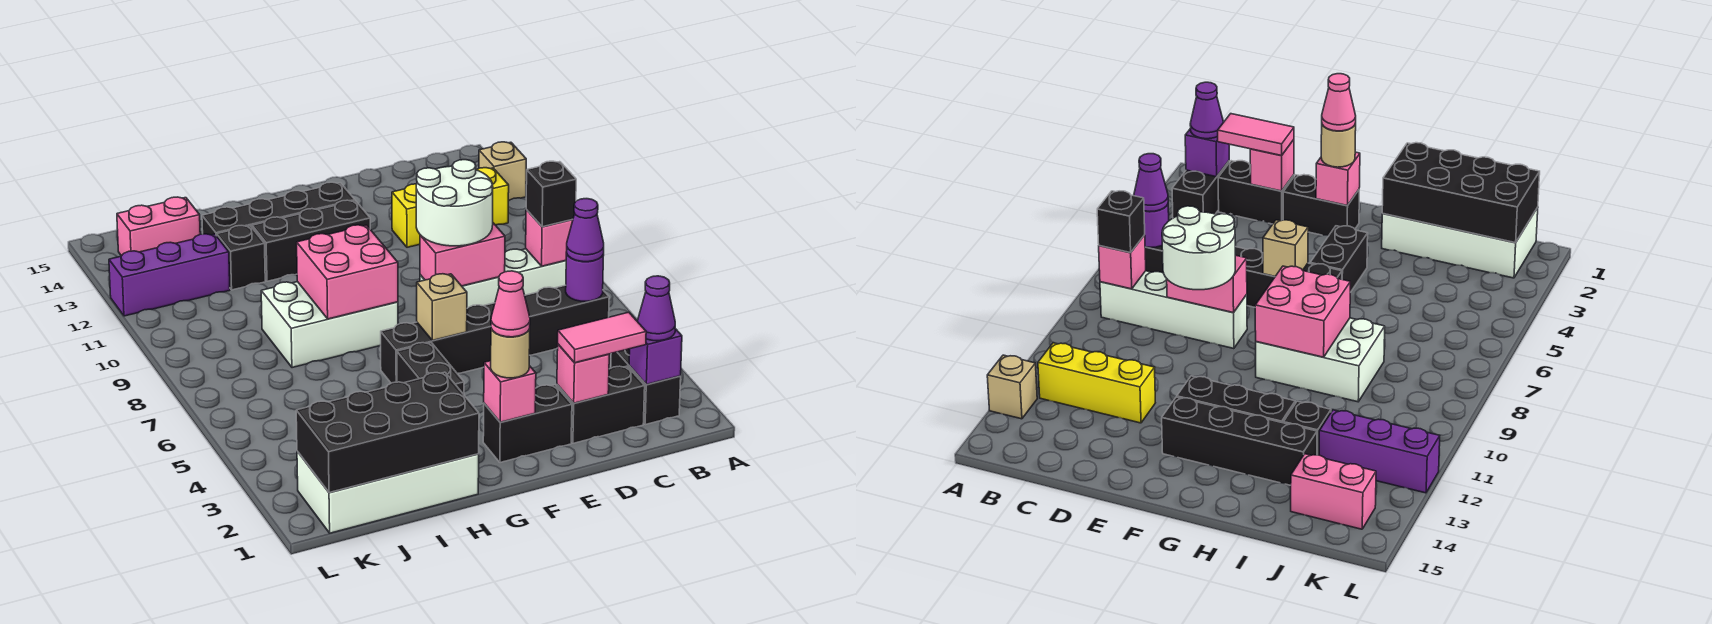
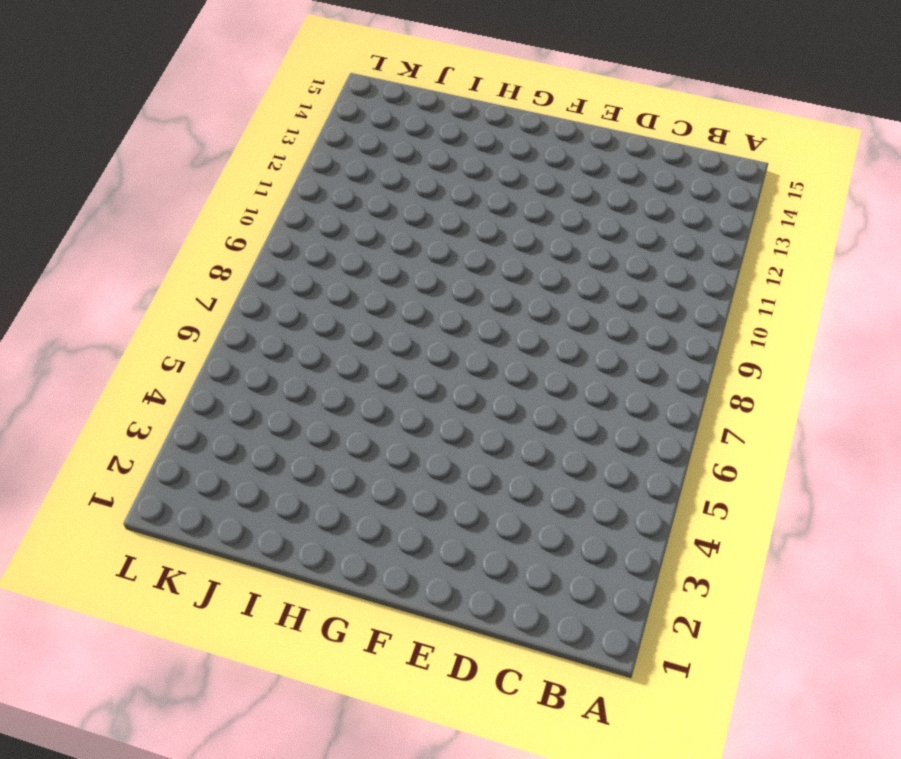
none -> tan brick A13 level 1
none -> black brick B2:B3 level 1
none -> black brick B6:G6 level 1
none -> white brick B8:E8 level 1

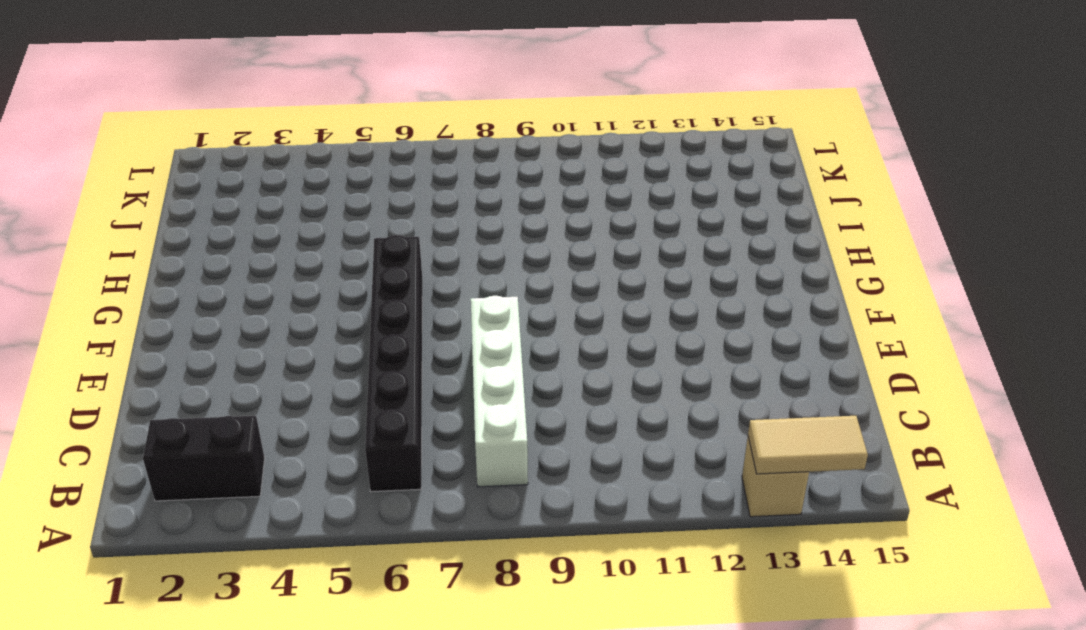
tan tile A13:A14 level 2 -> none
none -> yellow brick B12:D12 level 1
none -> black brick C2:D2 level 1
none -> black brick E2:F2 level 1
none -> black brick F12:H12 level 1

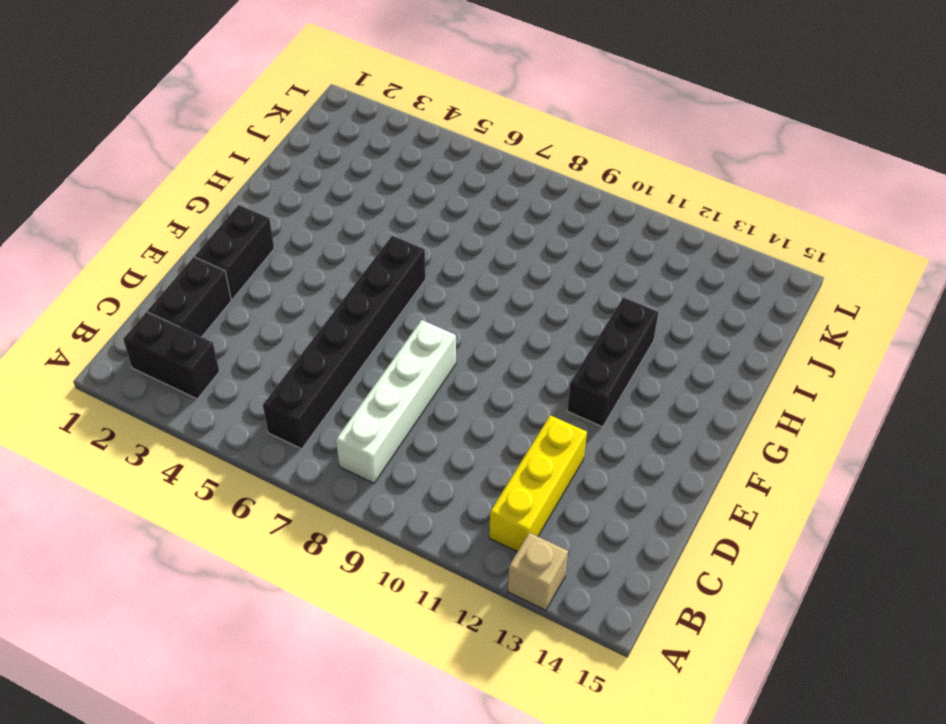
none -> black brick F13:I13 level 1
none -> black brick G4:G5 level 1
none -> white brick G8:I9 level 1
none -> white brick H1:K2 level 1

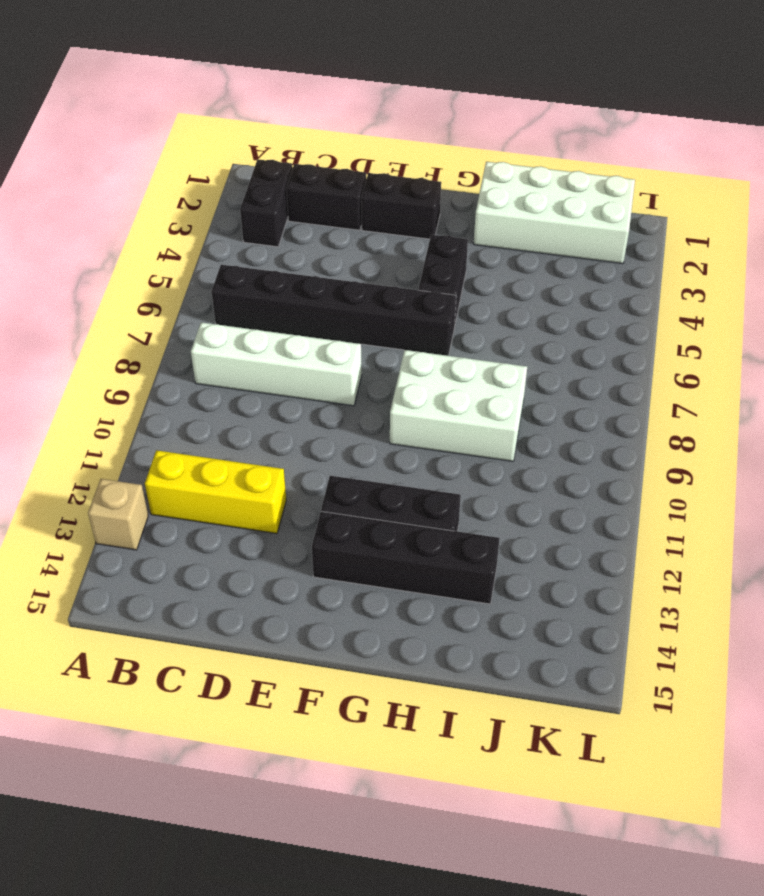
none -> black brick I12 level 1
none -> purple brick J12:L12 level 1
none -> pink brick J14:K14 level 1
none -> purple brick B2 level 2

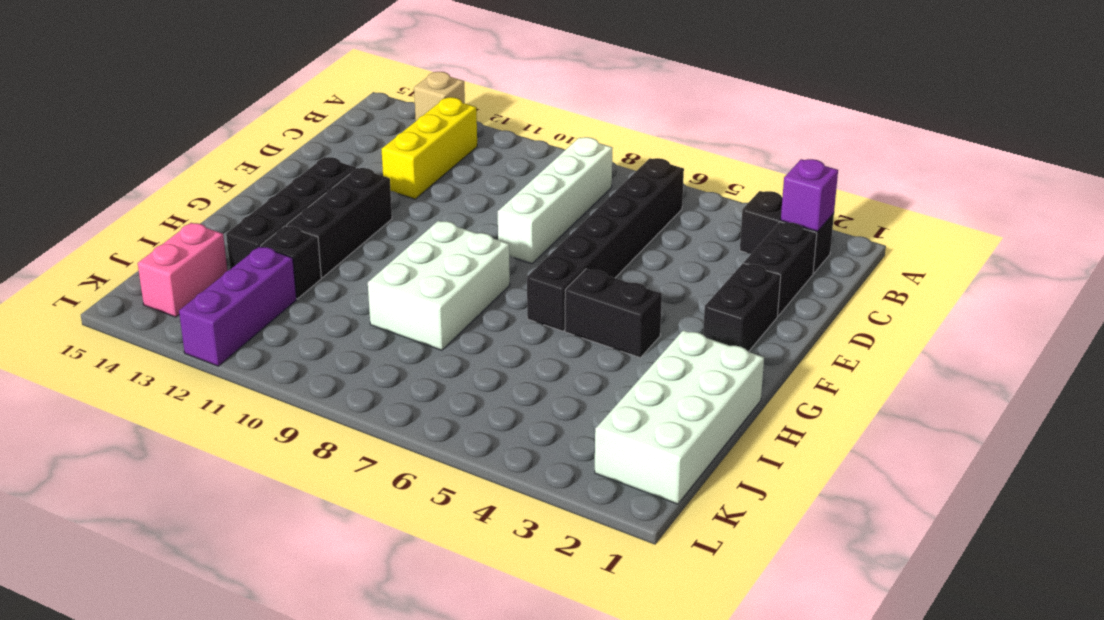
none -> purple round brick B6 level 2
none -> pink brick B8 level 2
none -> pink brick D2 level 2
none -> pink brick D8:E8 level 2

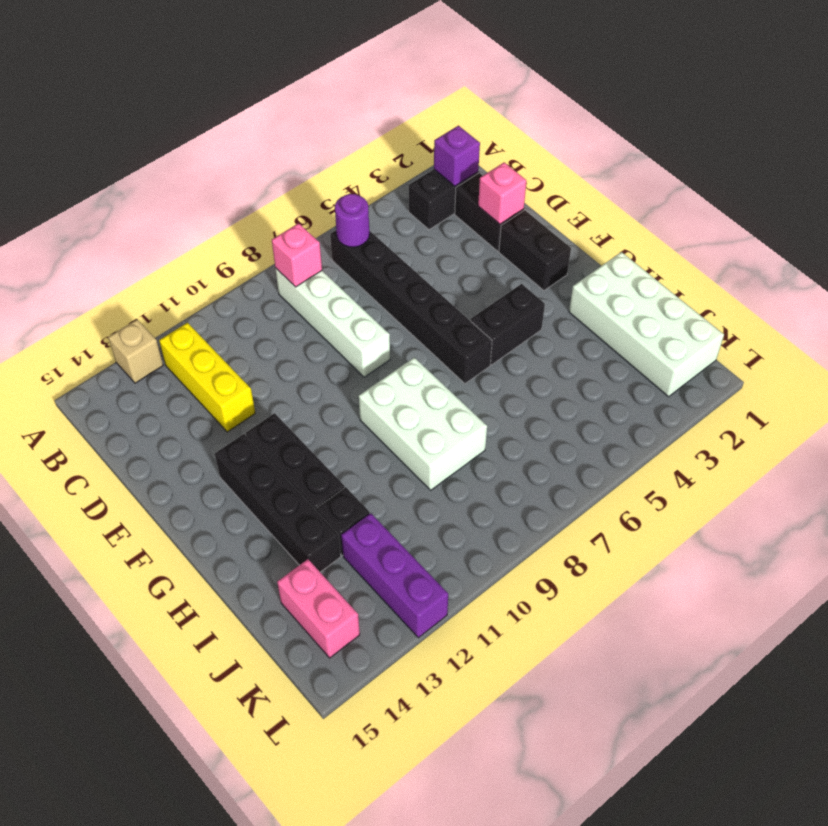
none -> pink brick D8:E8 level 2
none -> pink brick F2 level 2
none -> tan brick F6 level 2
none -> pink brick G8:H9 level 2

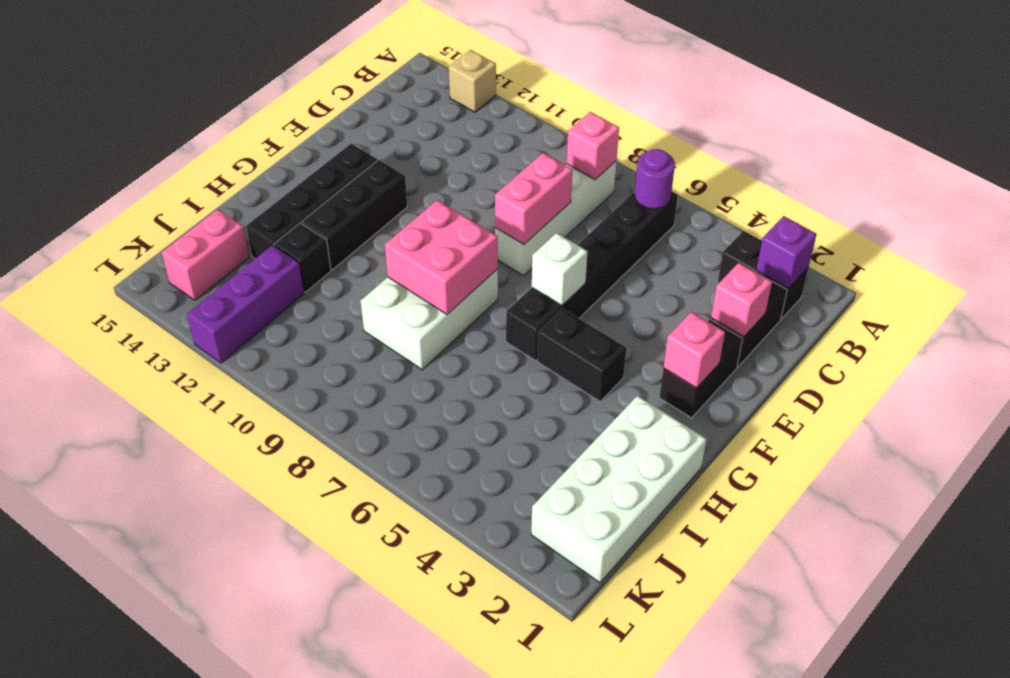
white brick F6 level 2 -> tan brick F6 level 2
none -> yellow brick B12:D12 level 1
none -> black brick H1:K2 level 2
none -> purple cone B2 level 3
none -> purple cone B6 level 3

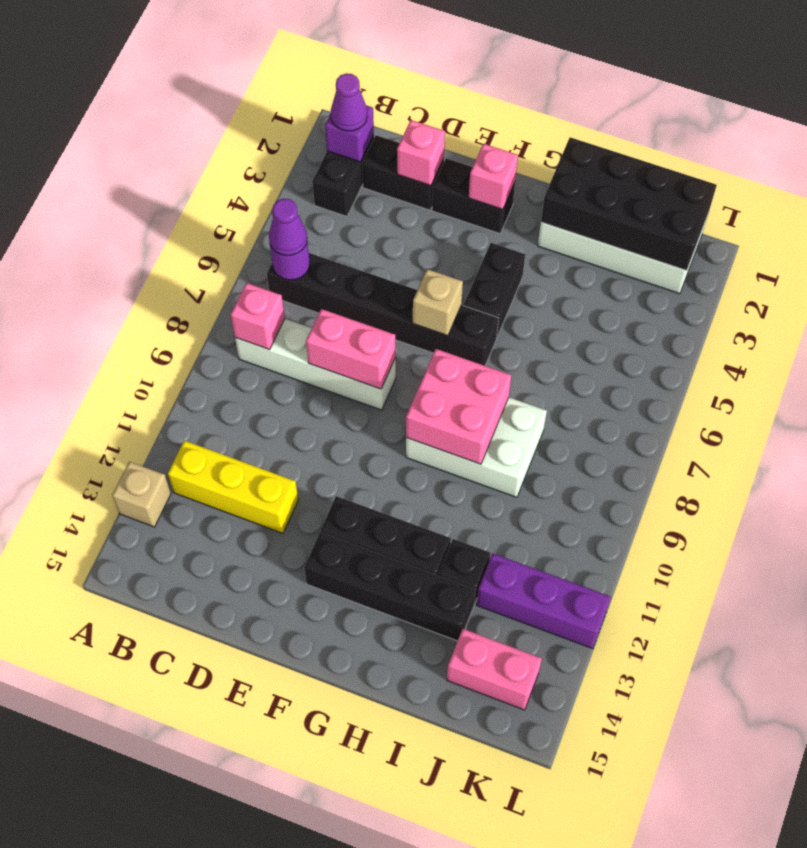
none -> black brick B8 level 3
none -> pink tile C2:D2 level 3
none -> white round brick D8:E9 level 3
none -> tan round brick F2 level 3

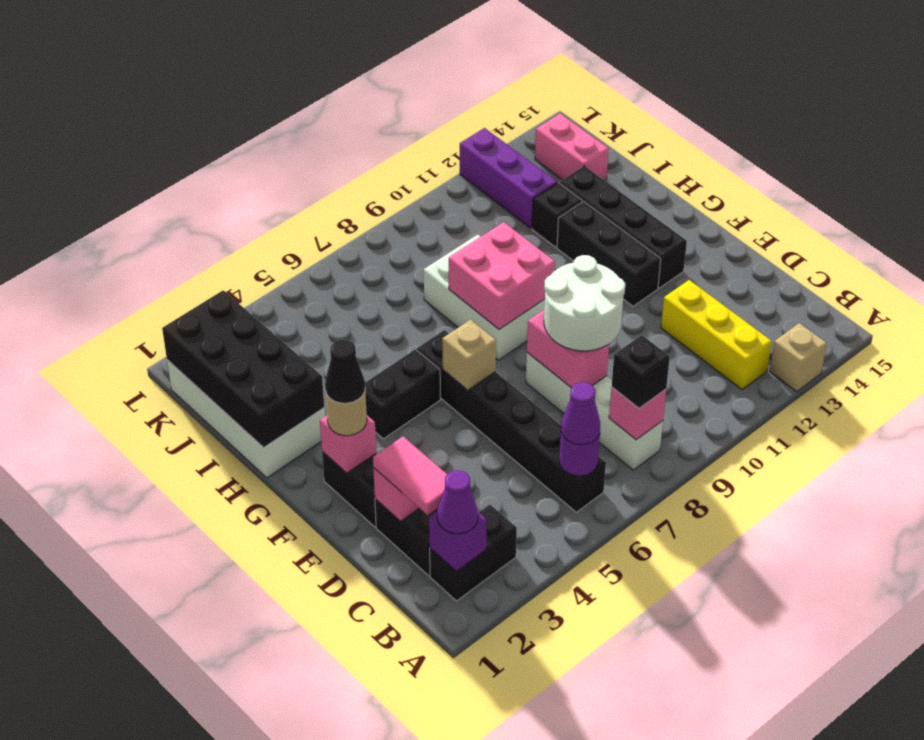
black cone F2 level 4 -> pink cone F2 level 4

